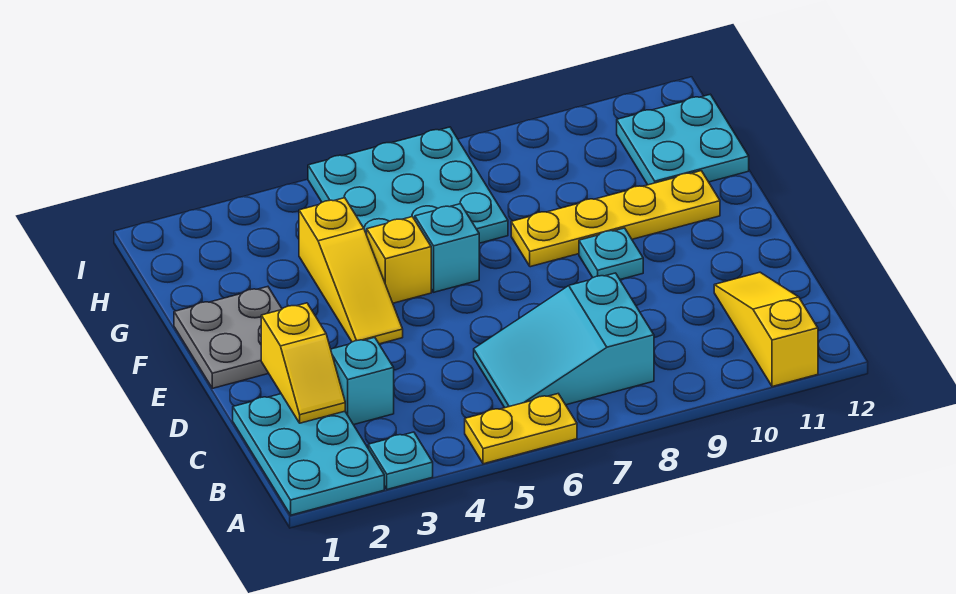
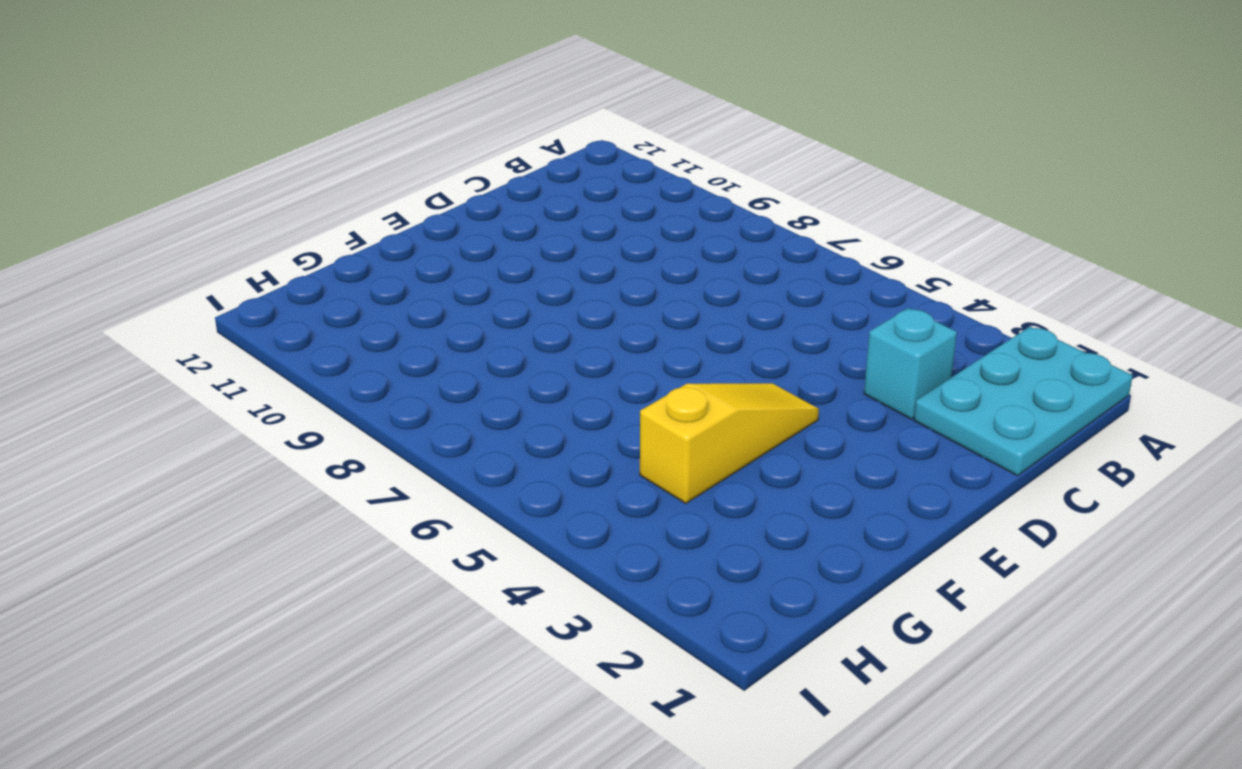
none -> cyan plate A3 level 1
none -> yellow plate A5:A6 level 1
none -> yellow slope A11:C11 level 1 top A

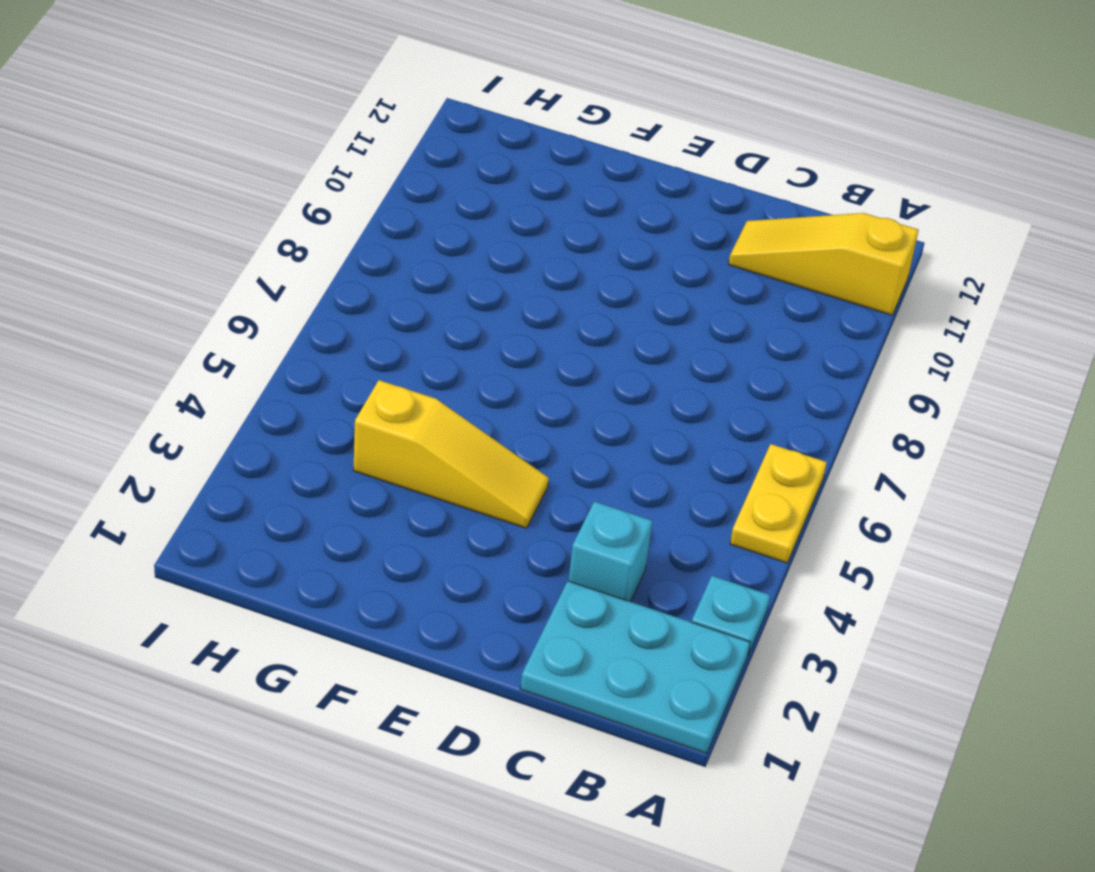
none -> cyan slope B6:C8 level 1 top 8
none -> grey plate E1:F2 level 1
none -> cyan plate E9 level 1

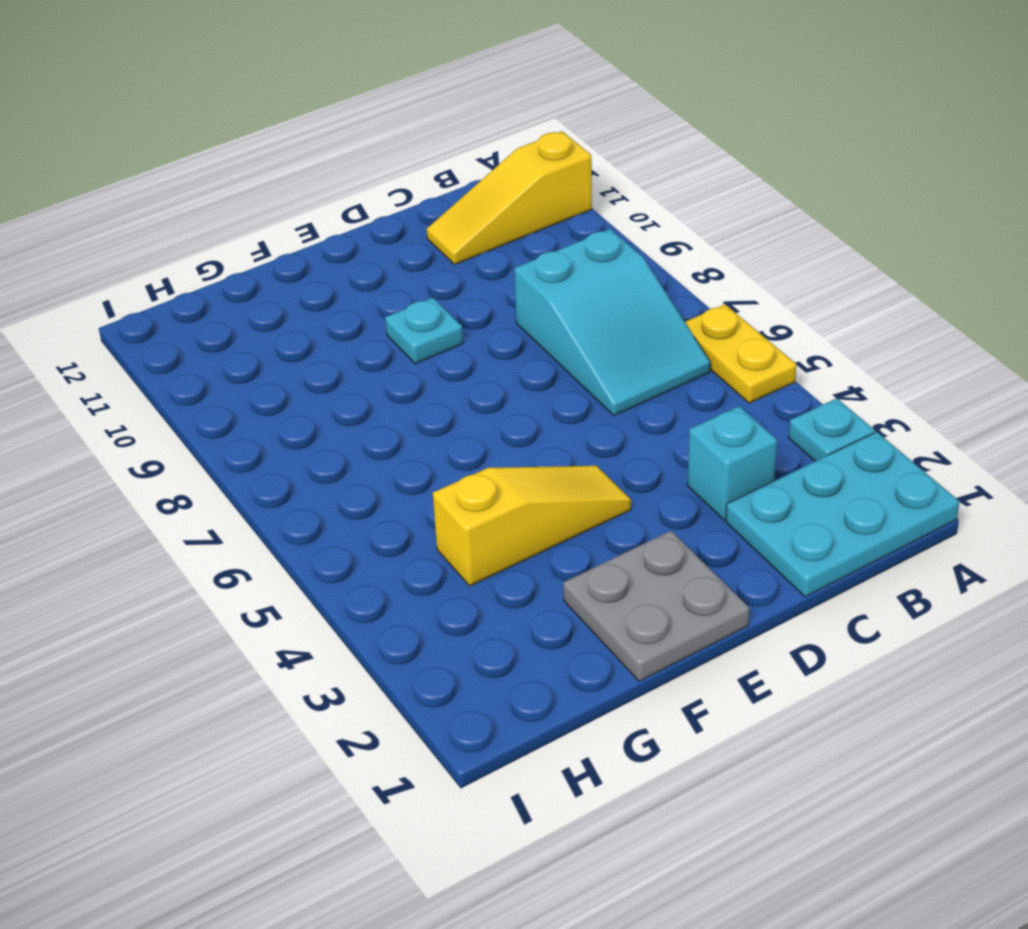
none -> yellow brick F5 level 1
none -> cyan brick F6 level 1
none -> yellow plate F8:F11 level 1

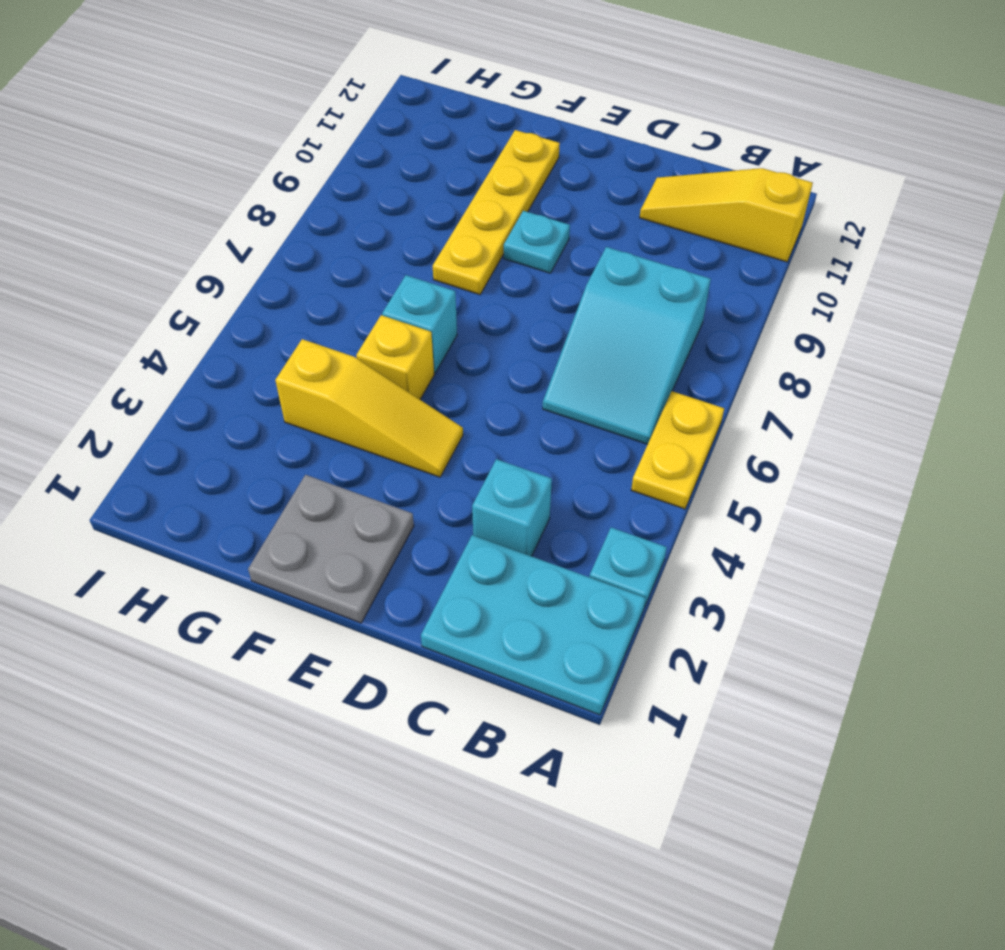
none -> cyan plate G5:I7 level 1
none -> cyan plate G11:H12 level 1
none -> yellow slope C2:D2 level 2 top D

